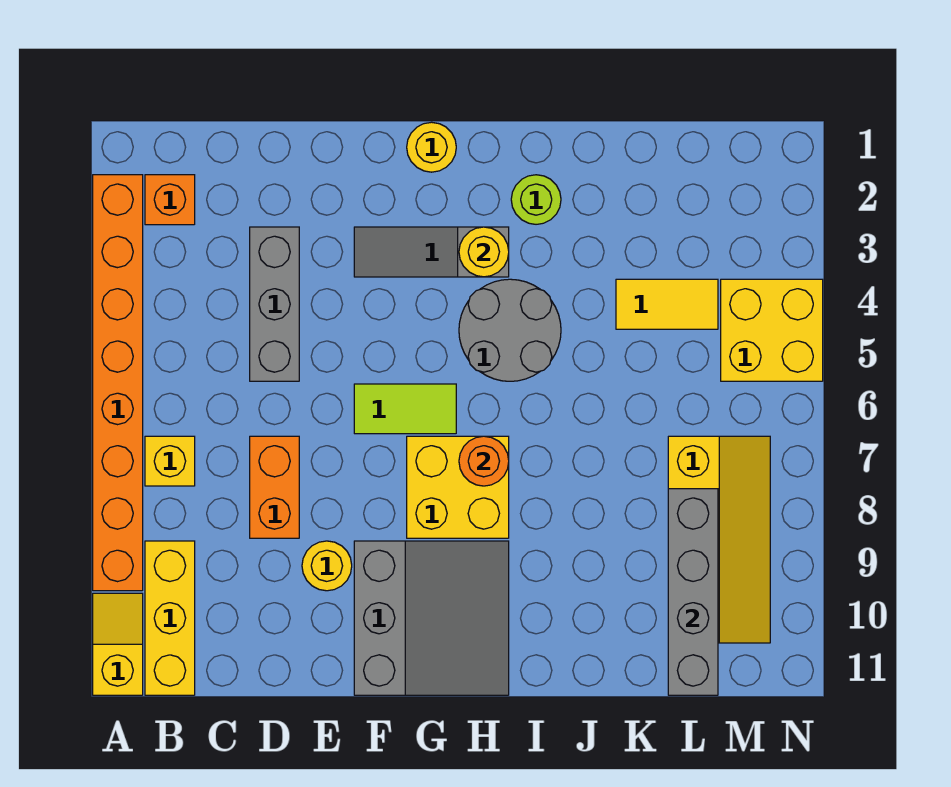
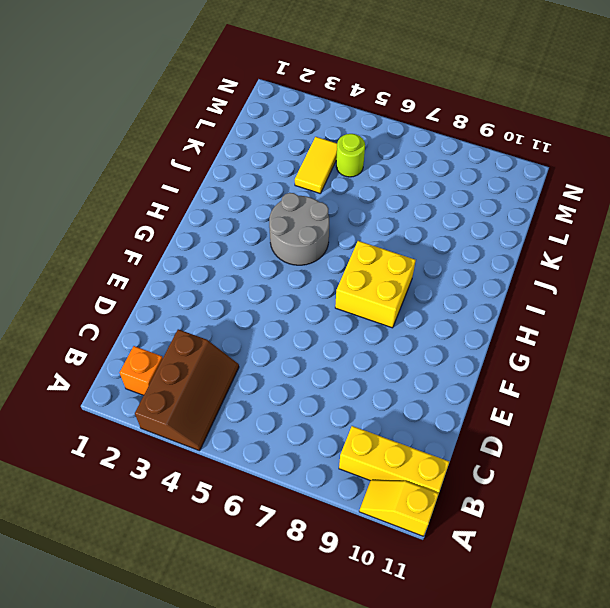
brown slope A3:C4 level 1 top 3 -> orange brick A2:A9 level 1
lime round brick L5 level 1 -> lime round brick I2 level 1
none -> yellow brick B7 level 1
none -> grey brick D3:D5 level 1
none -> orange brick D7:D8 level 1

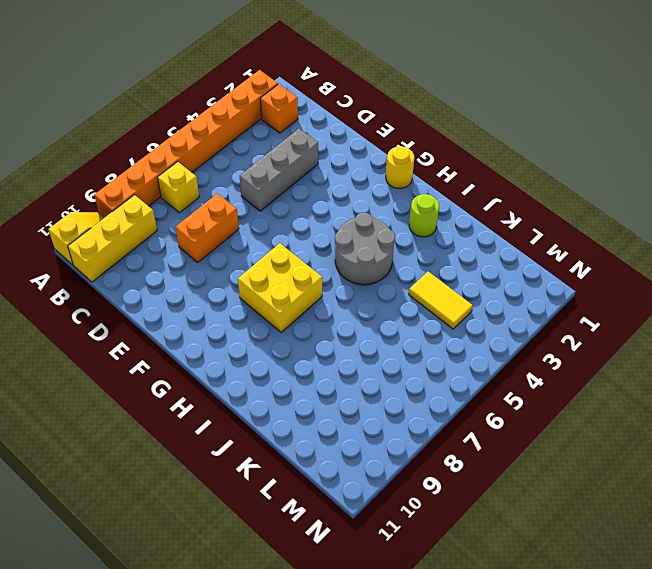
none -> yellow round brick E9 level 1
none -> grey slope F3:H3 level 1 top H
none -> lime tile F6:G6 level 1

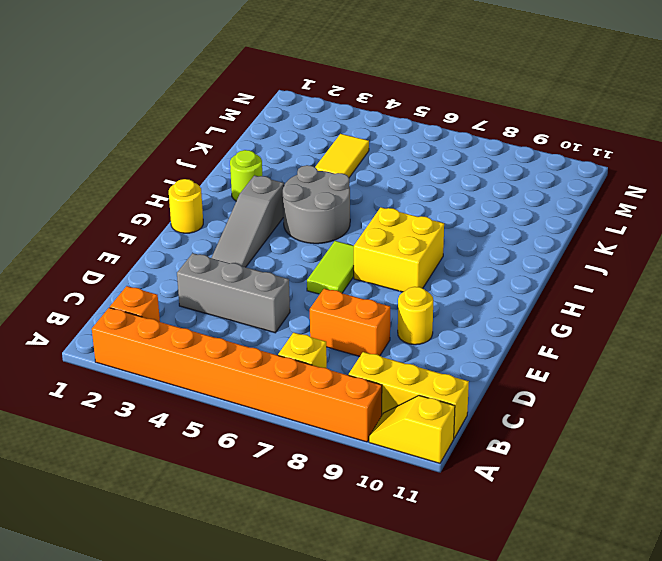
none -> grey slope F9:H11 level 1 top F
none -> yellow slope L7:M10 level 1 top L
none -> yellow brick M4:N5 level 1

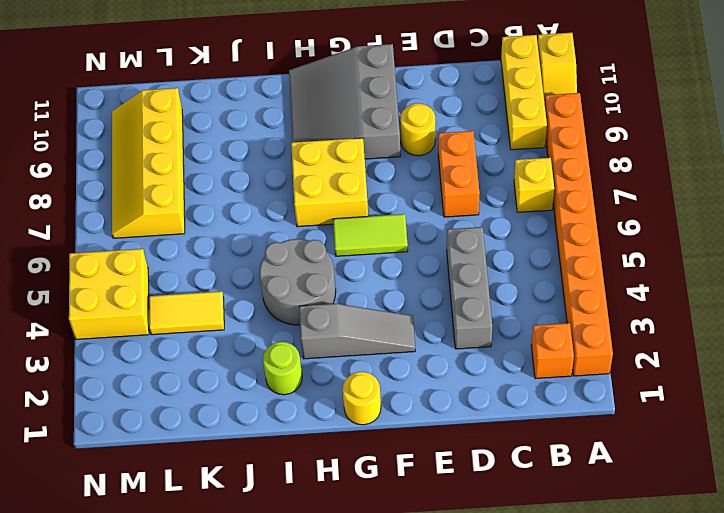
none -> yellow round brick H3 level 2
none -> orange round brick H7 level 2
none -> grey brick L8:L11 level 2

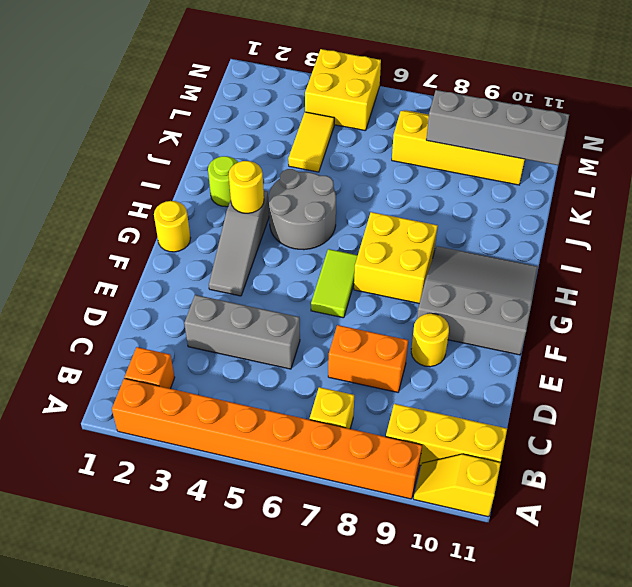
none -> orange round brick H7 level 2

